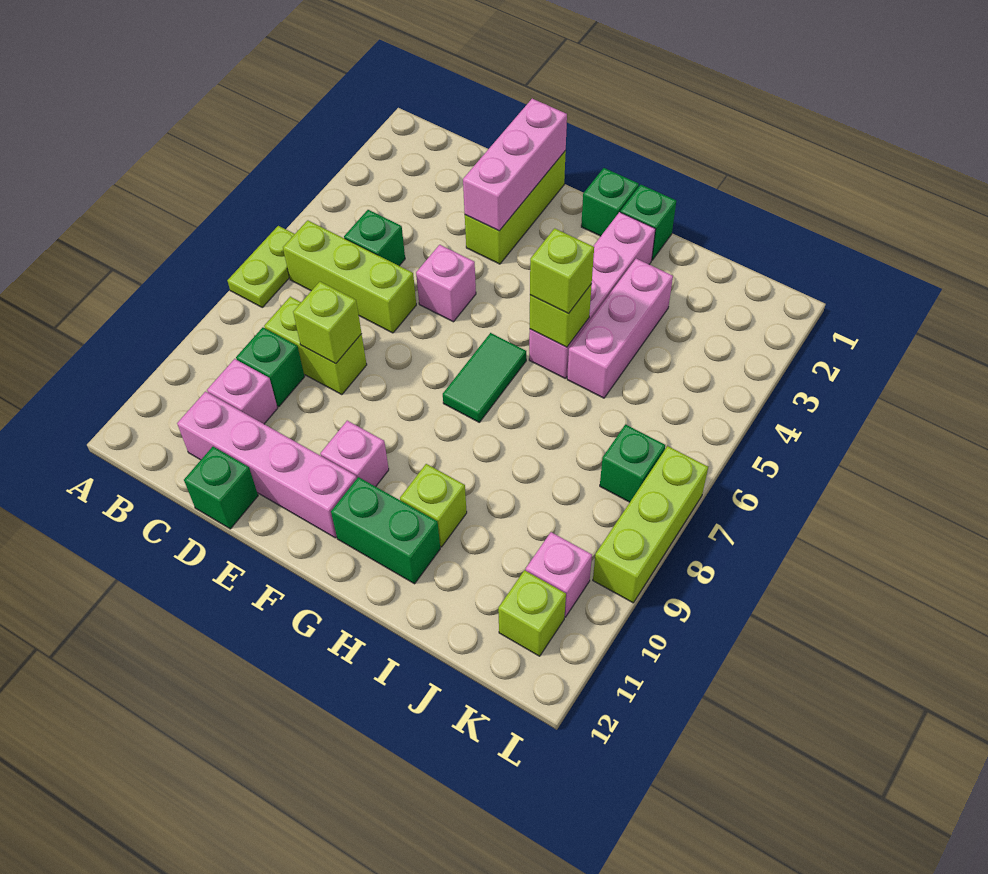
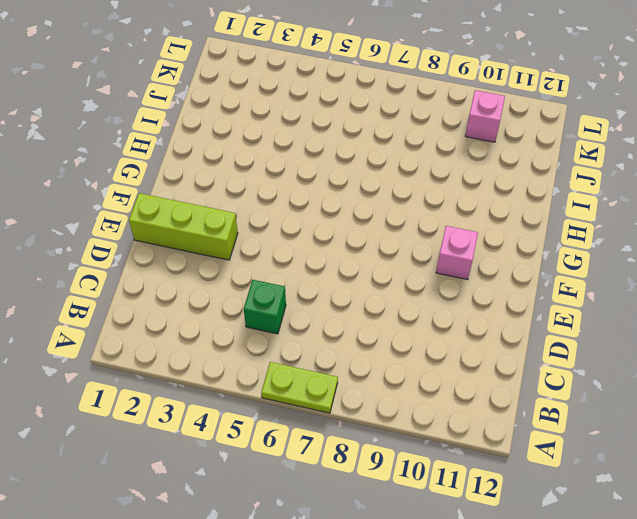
none -> lime brick B6:D6 level 1
none -> lime brick C8:D8 level 1
none -> green brick C9 level 1

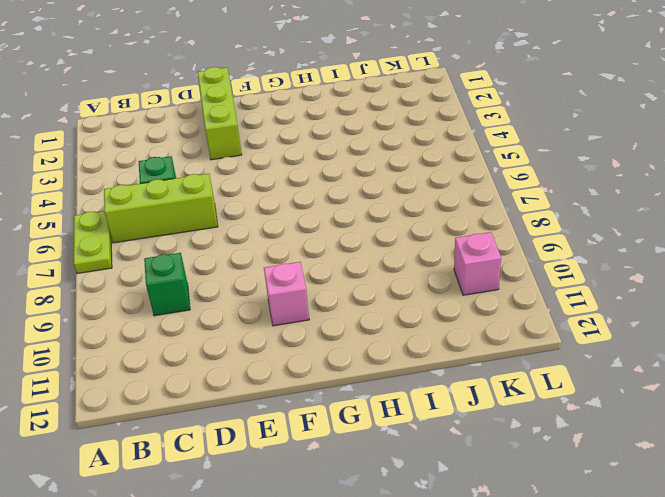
none -> lime brick C8:D8 level 1
none -> pink brick C10 level 1
none -> pink brick C11:F11 level 1

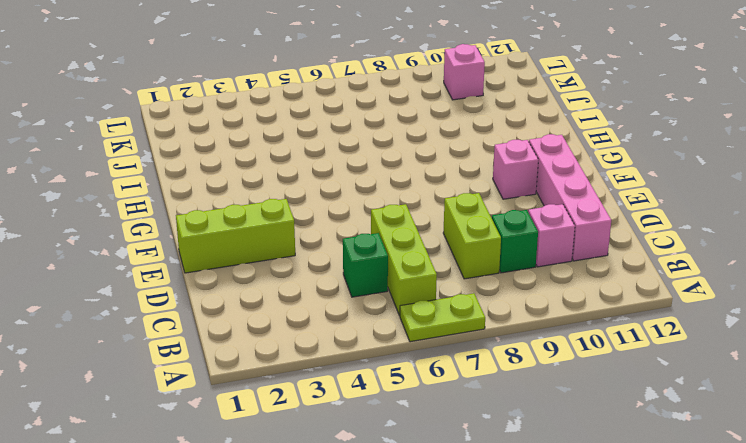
none -> green brick D12 level 1
none -> pink brick E5 level 1
none -> green brick G1 level 1

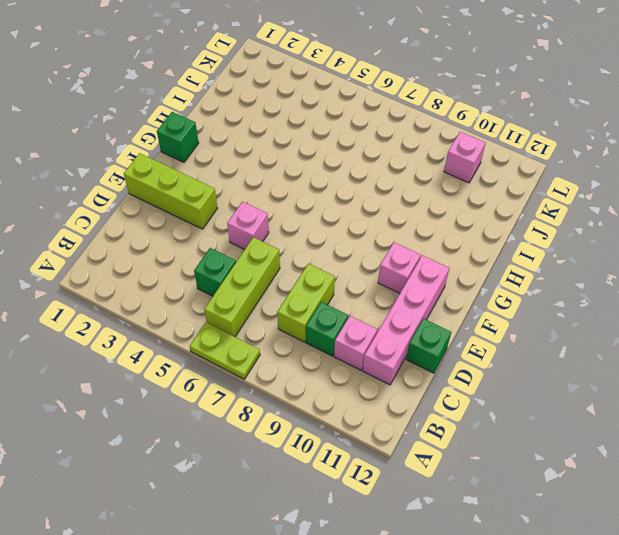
none -> green tile G6:G7 level 1
none -> green brick G11:H11 level 1
none -> green brick H1 level 1

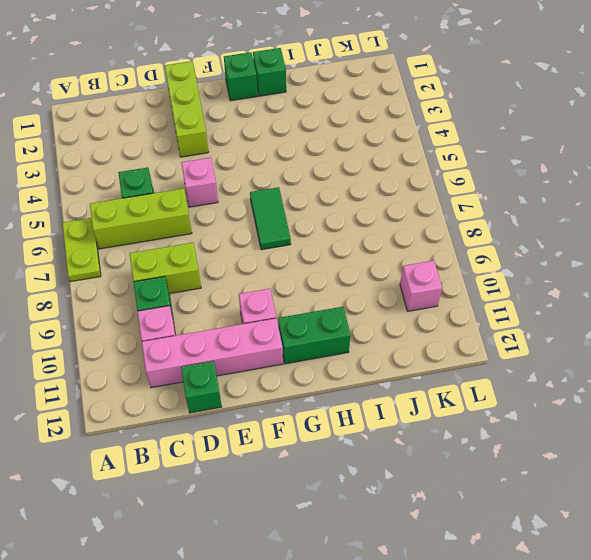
none -> pink brick H2:H5 level 1
none -> lime brick H10 level 1
none -> pink brick I3:I5 level 1

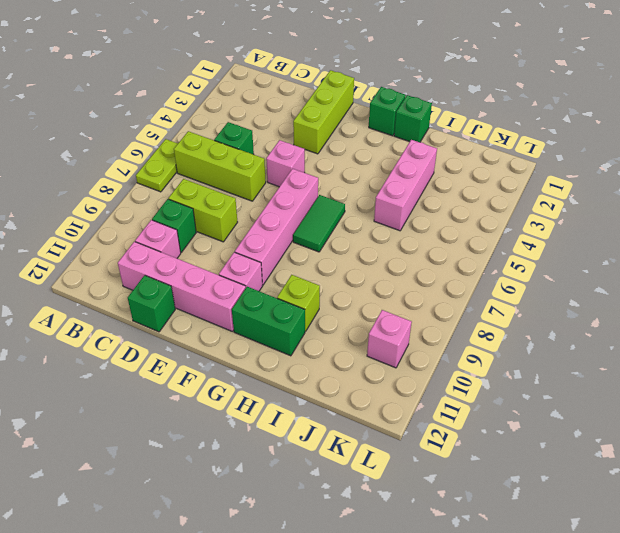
pink brick F6:F9 level 1 -> pink brick H2:H5 level 1
none -> green brick K7 level 1
none -> lime brick K11 level 1
none -> lime brick L7:L9 level 1

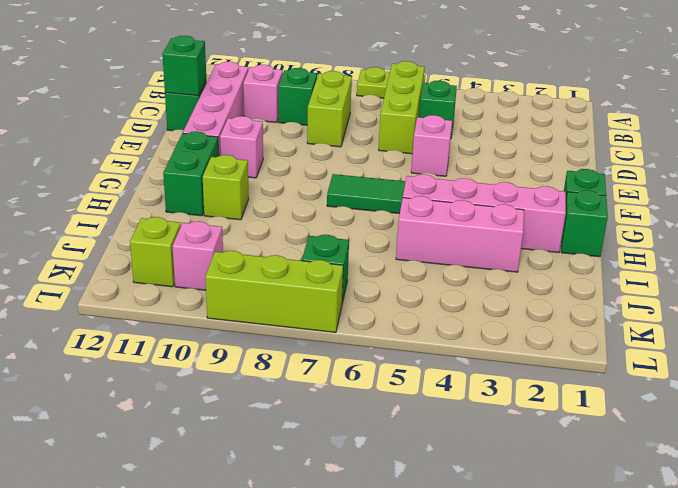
green brick D12 level 2 -> none
none -> lime brick E1:E3 level 1
none -> lime brick D8 level 2
none -> pink brick E1:E3 level 2

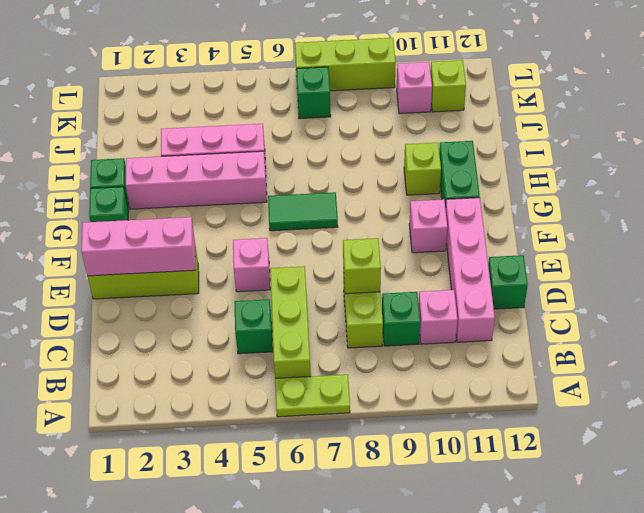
none -> lime brick H5 level 2
none -> lime brick H5 level 3

